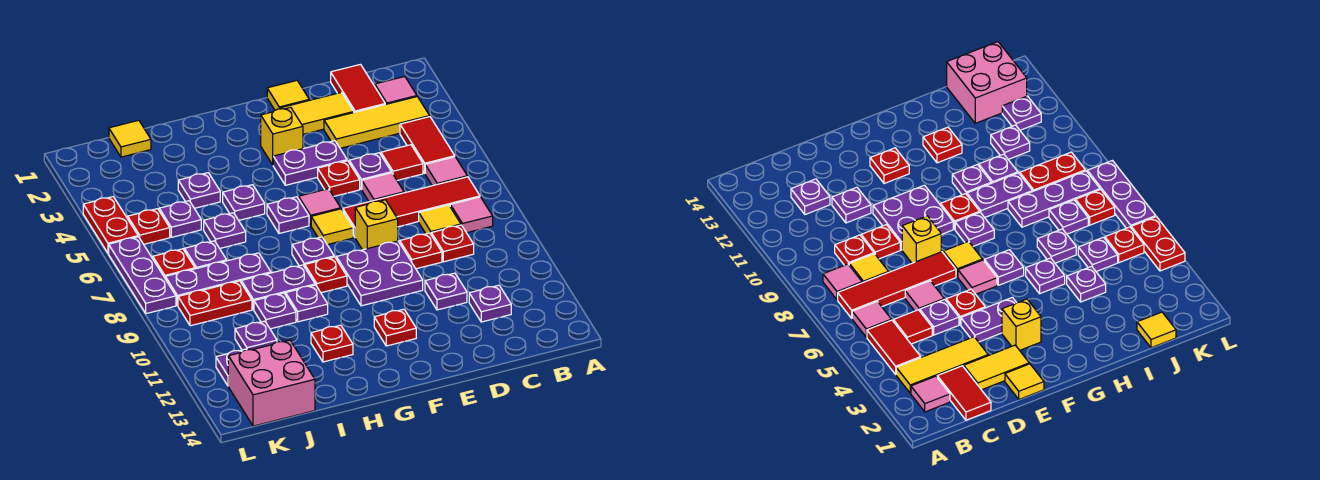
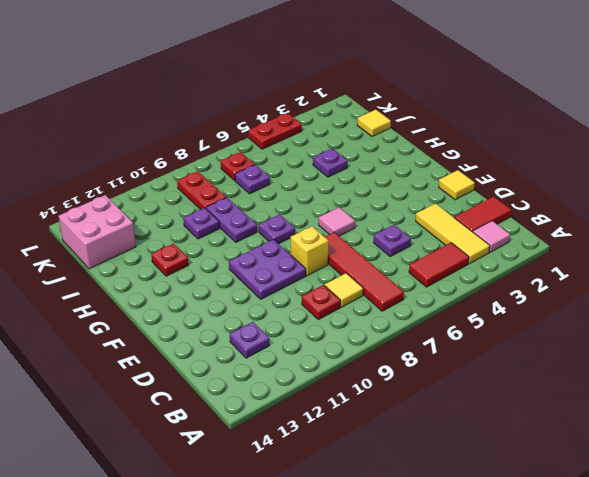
none -> pink tile B6 level 1
none -> pink tile B8 level 1
none -> red tile C5 level 1
none -> yellow tile D2:E2 level 1

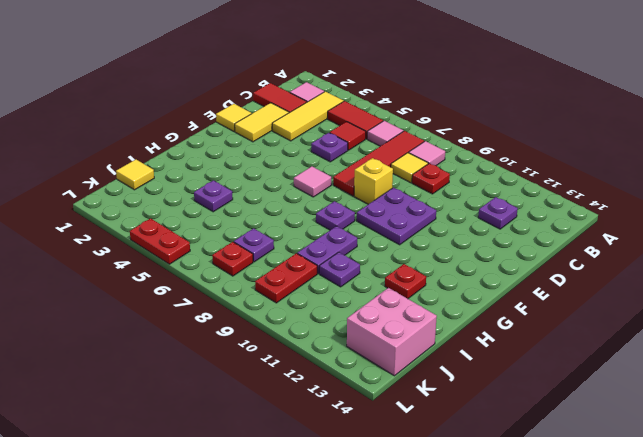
none -> pink tile D6 level 1
none -> red plate D9 level 1
none -> purple plate D11 level 1
none -> purple plate E4:F4 level 1

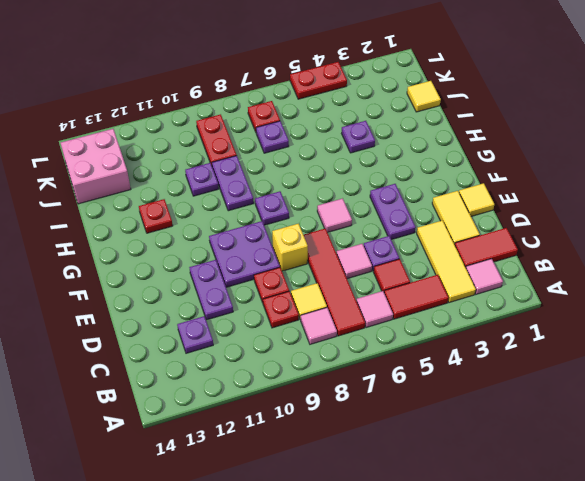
purple plate D11:E11 level 1 -> purple plate D11 level 1
none -> red plate E5 level 1
none -> yellow brick F3 level 1
none -> yellow tile F7 level 1
none -> red plate F12 level 1

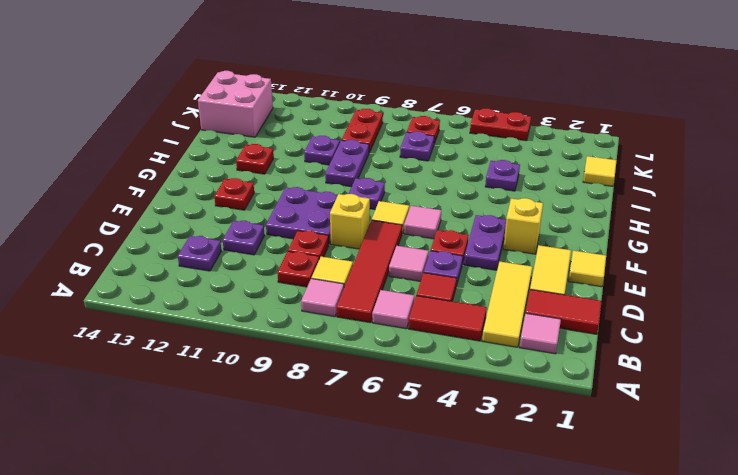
none -> purple plate G6 level 1
none -> red plate G9 level 1
none -> purple plate H5 level 1
none -> purple plate H10 level 1

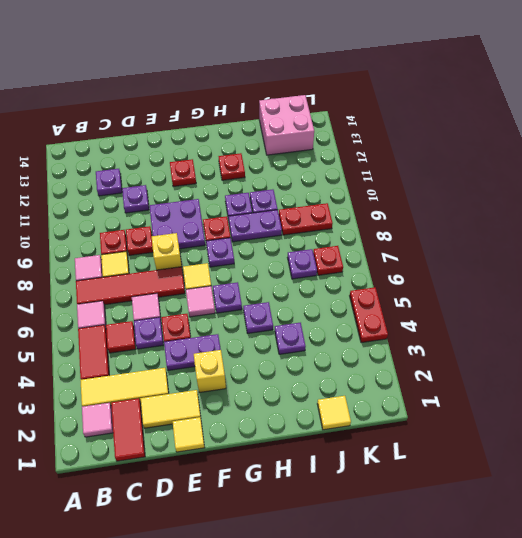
none -> purple plate I6 level 1
none -> purple plate I8:K8 level 1
none -> purple plate J5 level 1
none -> purple plate J11 level 1

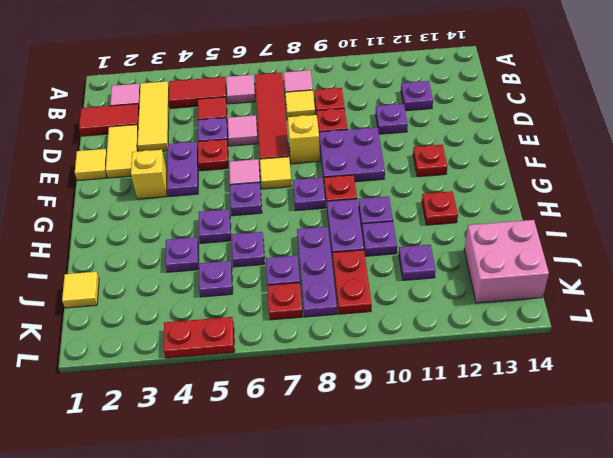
none -> red plate K5 level 1
none -> purple plate K12 level 1
none -> purple plate L6:L8 level 1

